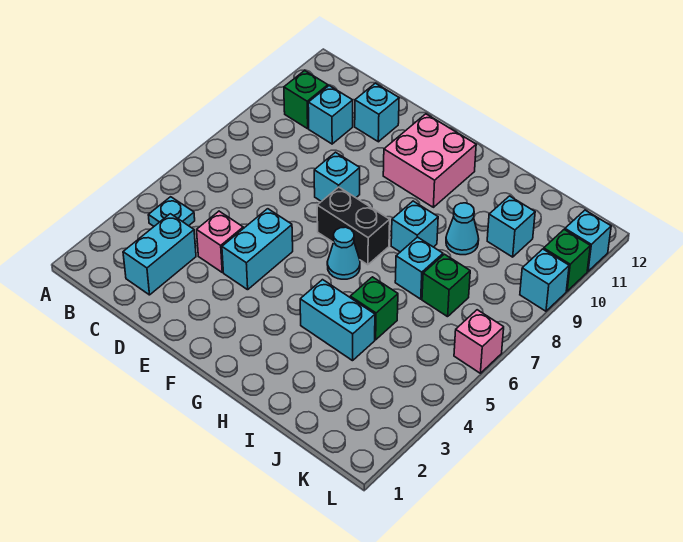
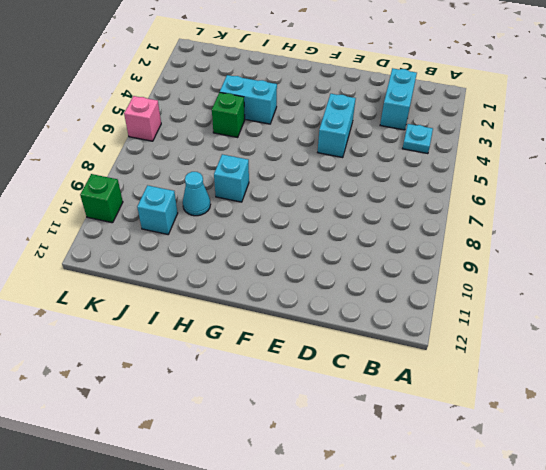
none -> green brick B10 level 1
none -> cyan brick C10 level 1
none -> pink brick D4 level 1

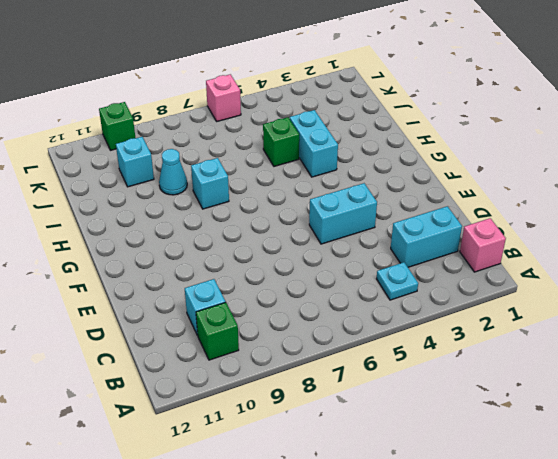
pink brick B1 level 1 -> pink brick D4 level 1
none -> cyan brick D11 level 1
none -> cyan brick E8 level 1
none -> black brick F7:G7 level 1

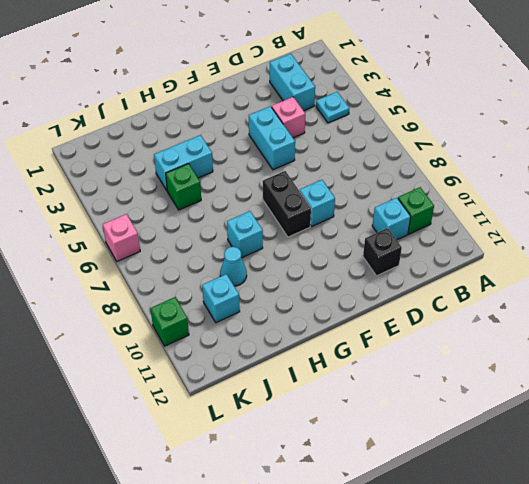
black brick D11 level 1 -> cyan brick D11 level 1
black brick F7:F8 level 1 -> black brick F7:G7 level 1
none -> pink brick F10:G11 level 1
none -> cyan cone G6 level 1
none -> cyan brick I7 level 1

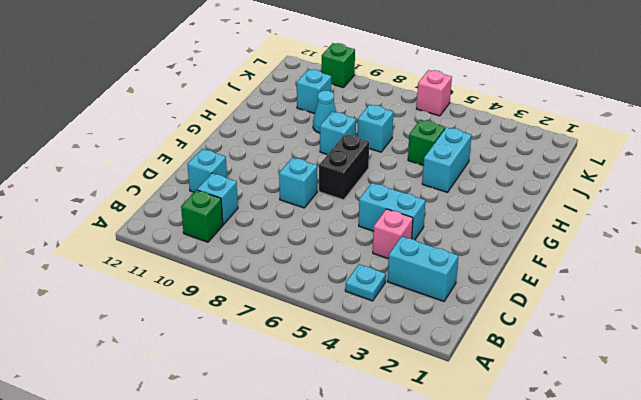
none -> pink brick F10:G11 level 1
none -> cyan cone G6 level 1
none -> green brick J7 level 1

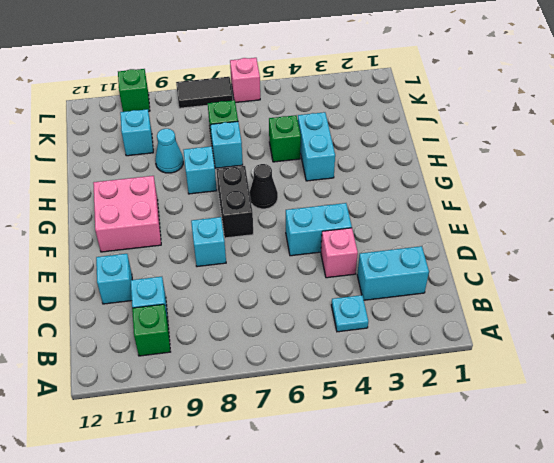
black cone G6 level 1 -> cyan cone G6 level 1
black tile L7:L8 level 1 -> none
none -> cyan brick L9 level 1
none -> cyan brick L11 level 1

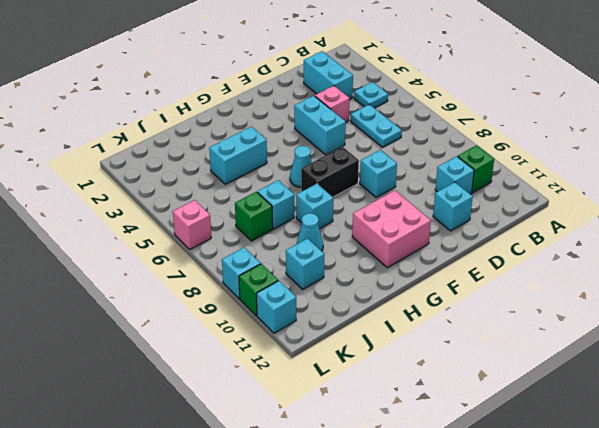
cyan plate C5:C6 level 1 -> none
none -> green brick I5 level 1

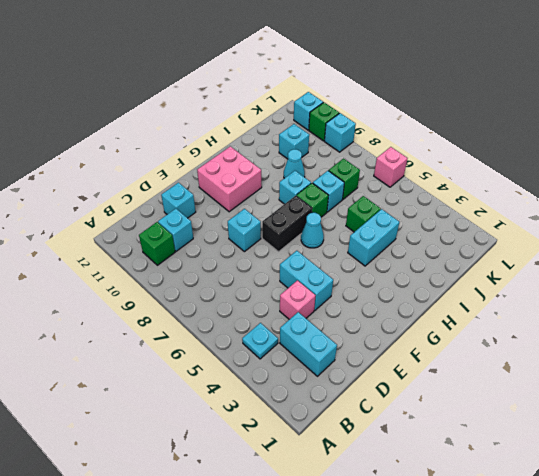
green brick H7 level 1 -> none

